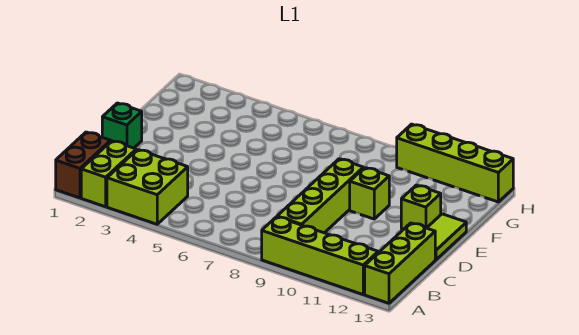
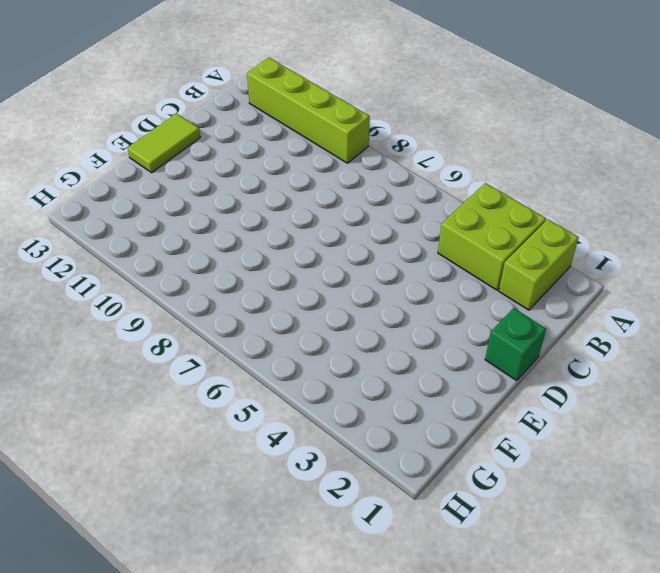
none -> brown brick A1:B1 level 1
none -> lime brick A13:C13 level 1

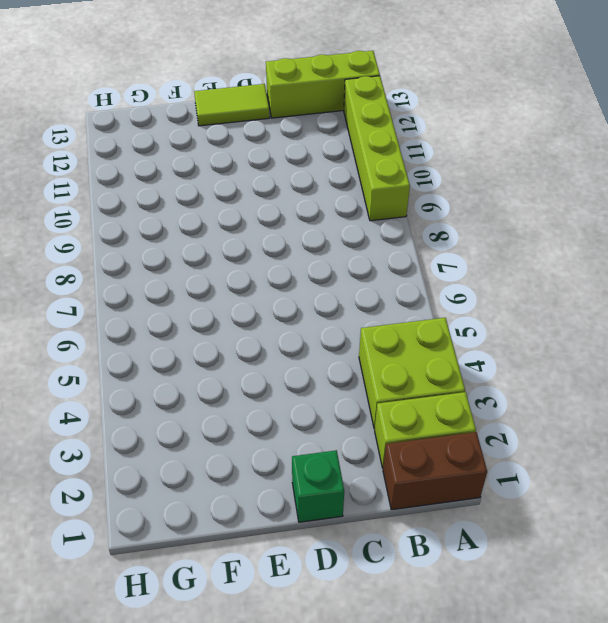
none -> lime brick B9:E9 level 1
none -> lime brick E10 level 1

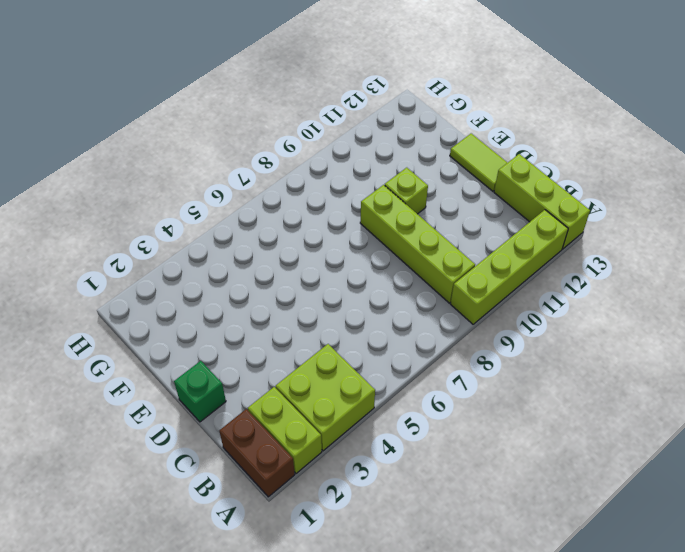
none -> lime brick E12 level 1
none -> lime brick H10:H13 level 1

